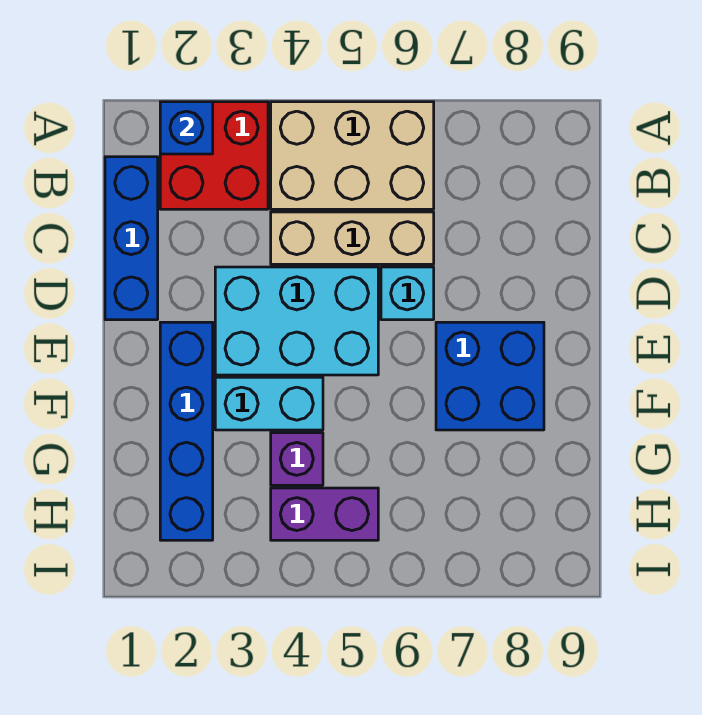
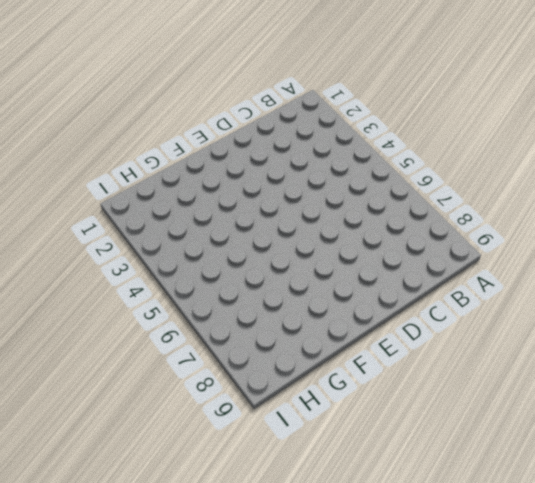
none -> red brick A2:B3 level 1
none -> tan brick A4:B6 level 1
none -> blue brick B1:D1 level 1

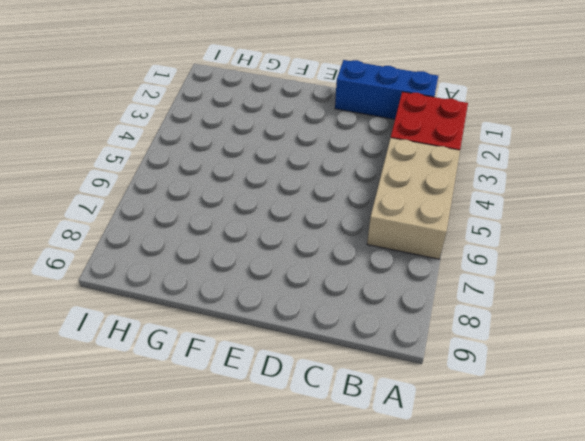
none -> tan brick C4:C6 level 1
none -> cyan brick D3:E5 level 1
none -> cyan brick D6 level 1

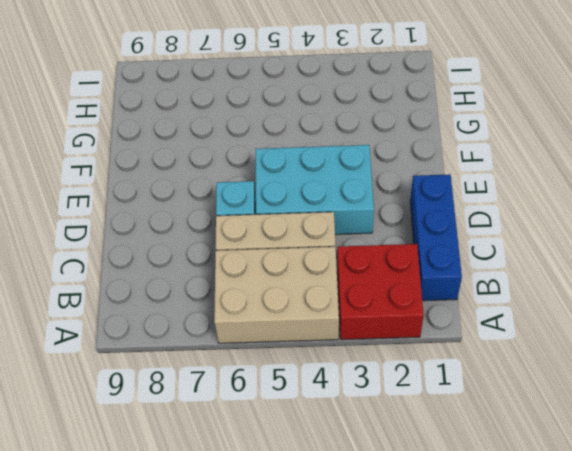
none -> blue brick E2:H2 level 1
none -> blue brick E7:F8 level 1
none -> cyan brick F3:F4 level 1

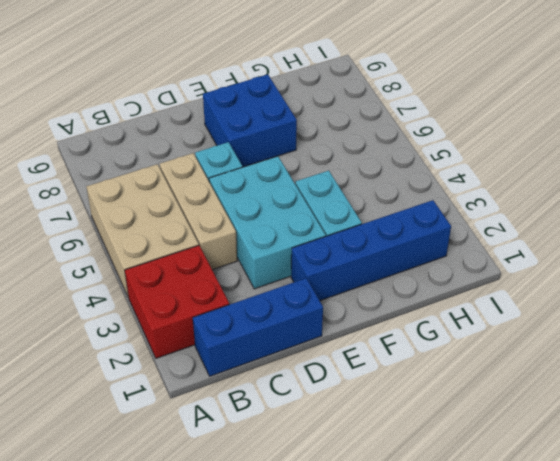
none -> purple brick G4 level 1
none -> purple brick H4:H5 level 1
none -> blue brick A2 level 2

